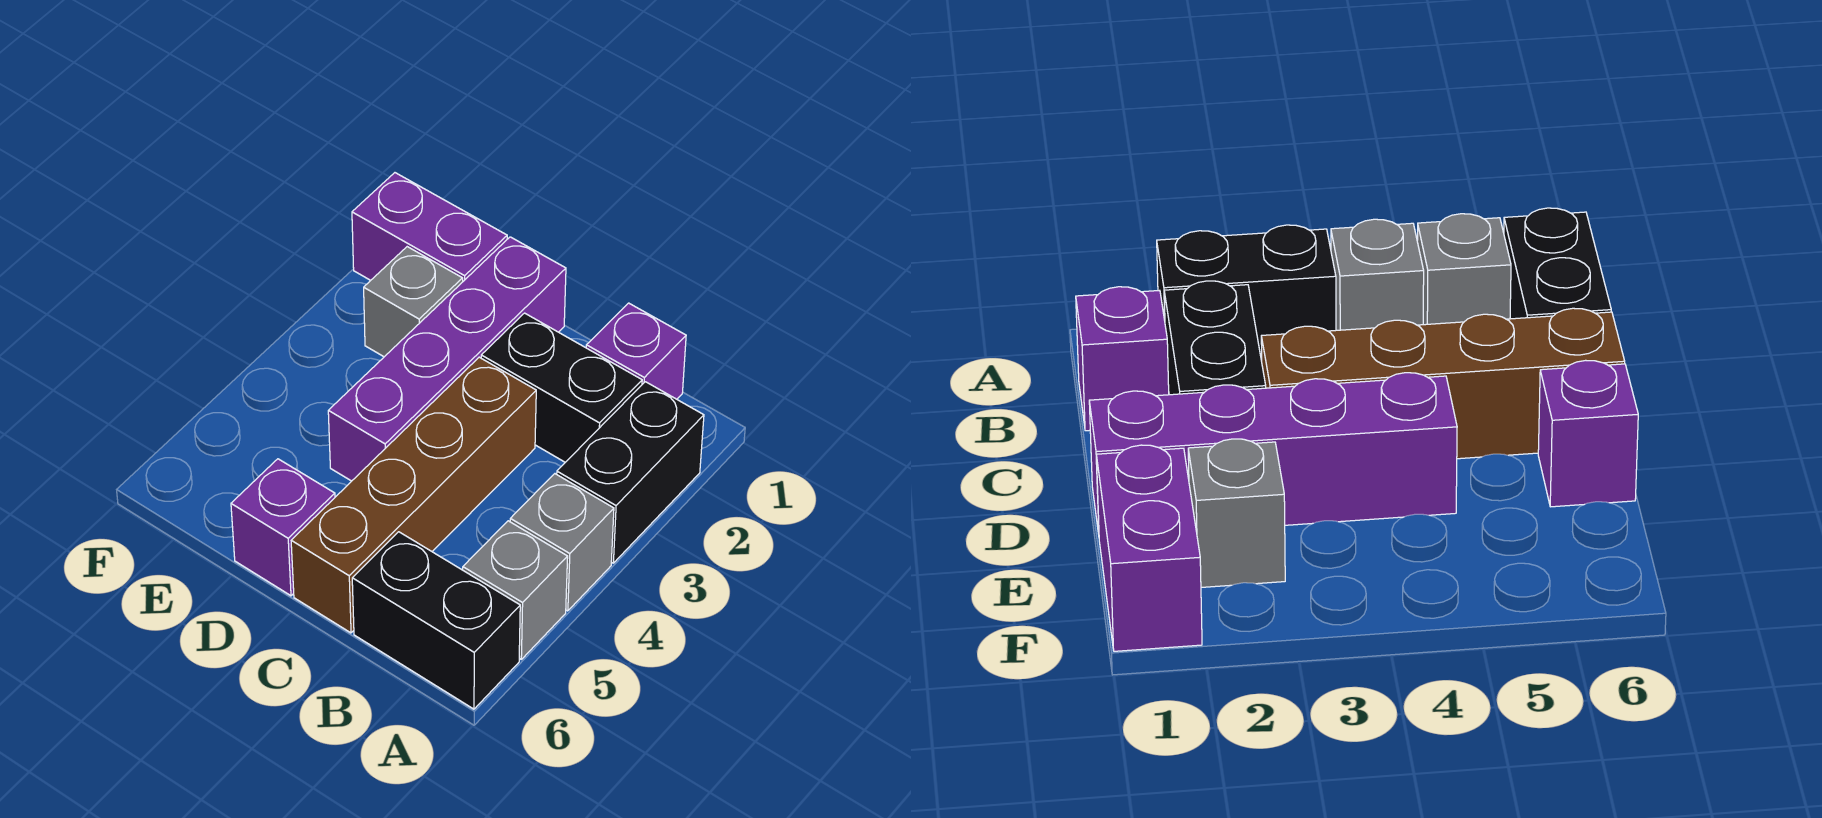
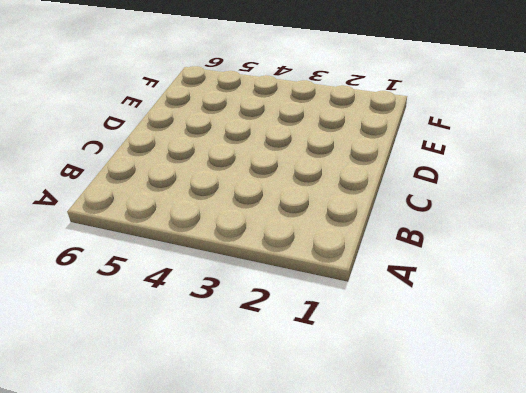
none -> black brick A2:A3 level 1
none -> grey brick A4 level 1

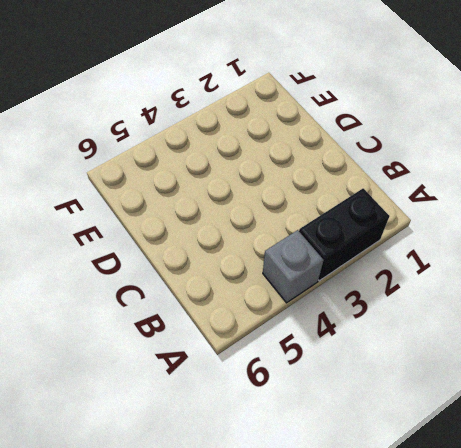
none -> grey brick A5 level 1
none -> black brick A6:B6 level 1

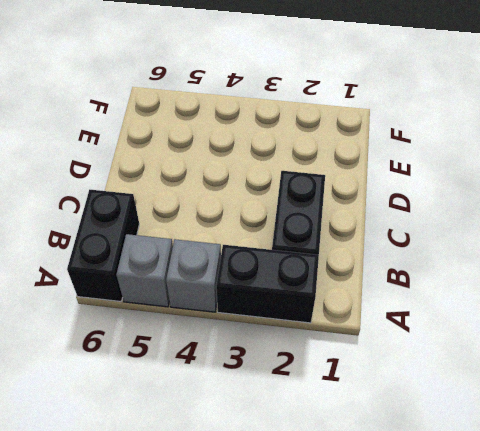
none -> purple brick B1 level 1
none -> brown brick C3:C6 level 1

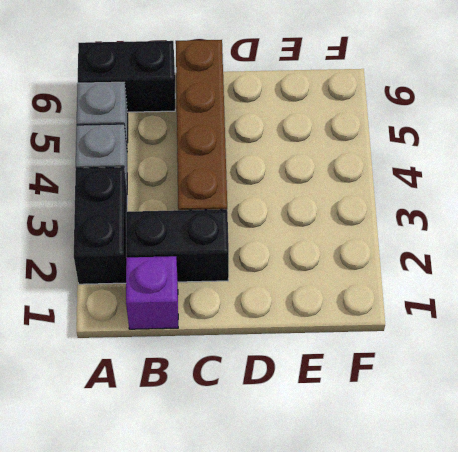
none -> purple brick D1:D4 level 1
none -> purple brick D6 level 1

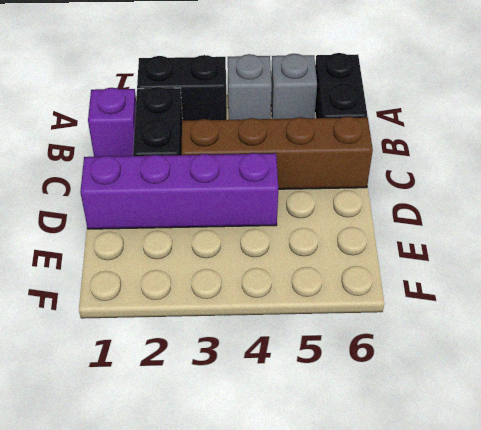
none -> purple brick D6 level 1
none -> purple brick E1:F1 level 1

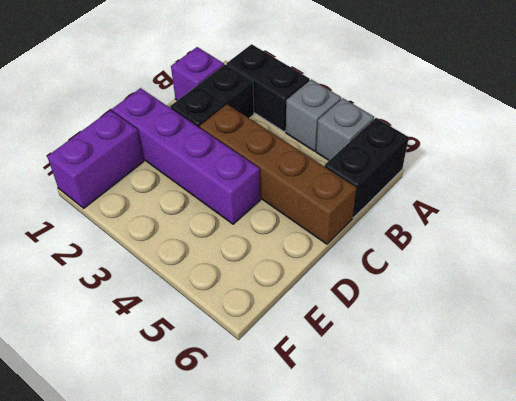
none -> purple brick D6 level 1
none -> grey brick E2 level 1

